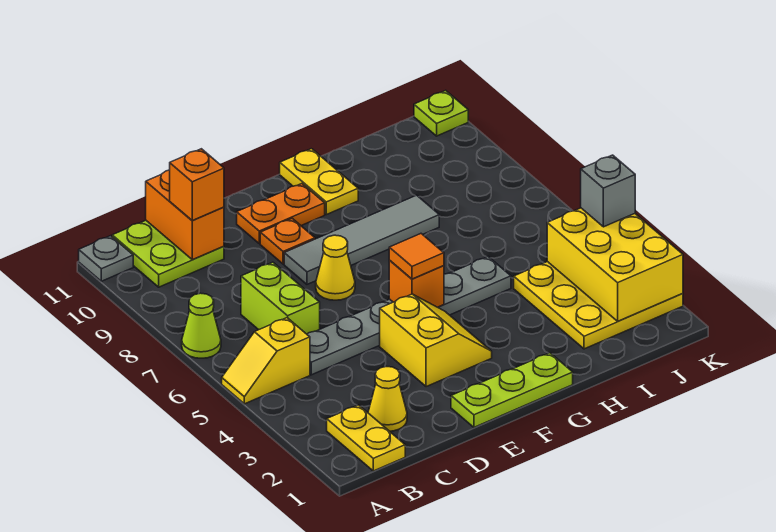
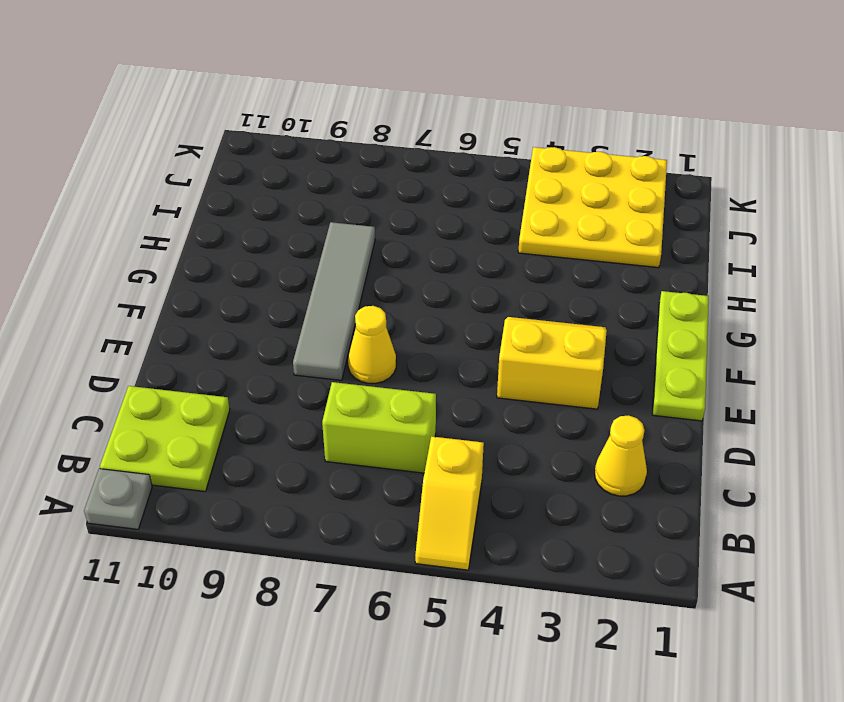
none -> lime cone A7 level 1
none -> yellow plate B1:B2 level 1
none -> grey plate C5:H5 level 1

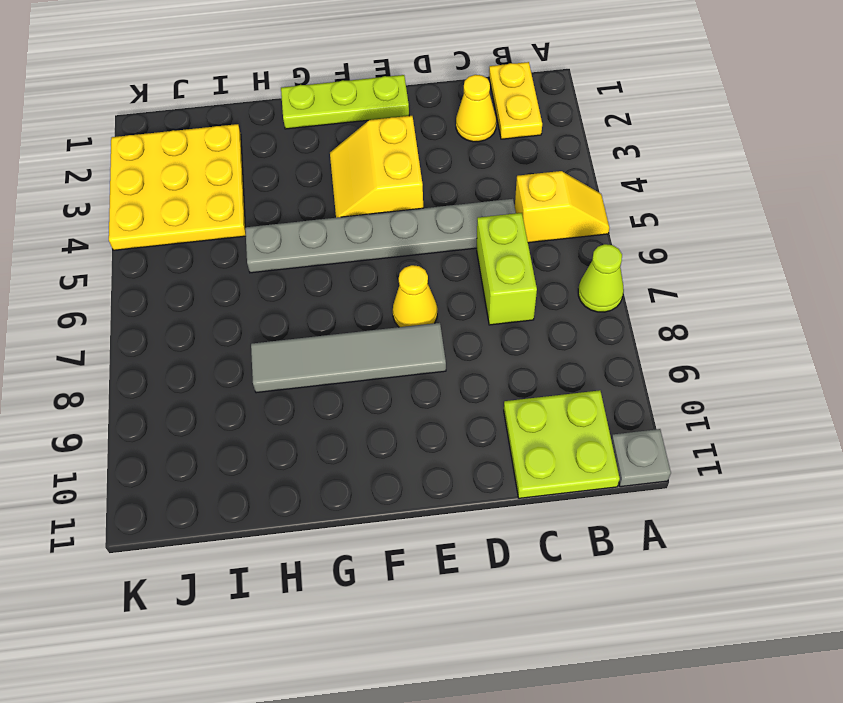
none -> orange plate E9 level 1
none -> orange plate E10:F10 level 1
none -> yellow plate G10:G11 level 1

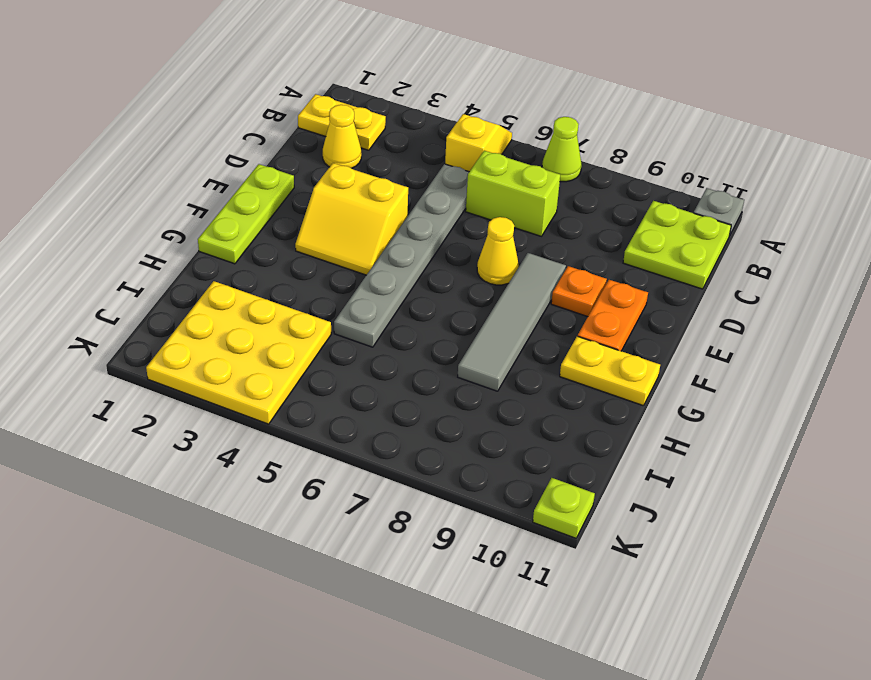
none -> orange brick C10:C11 level 2
none -> orange brick F5 level 2
none -> yellow brick J2:K4 level 2

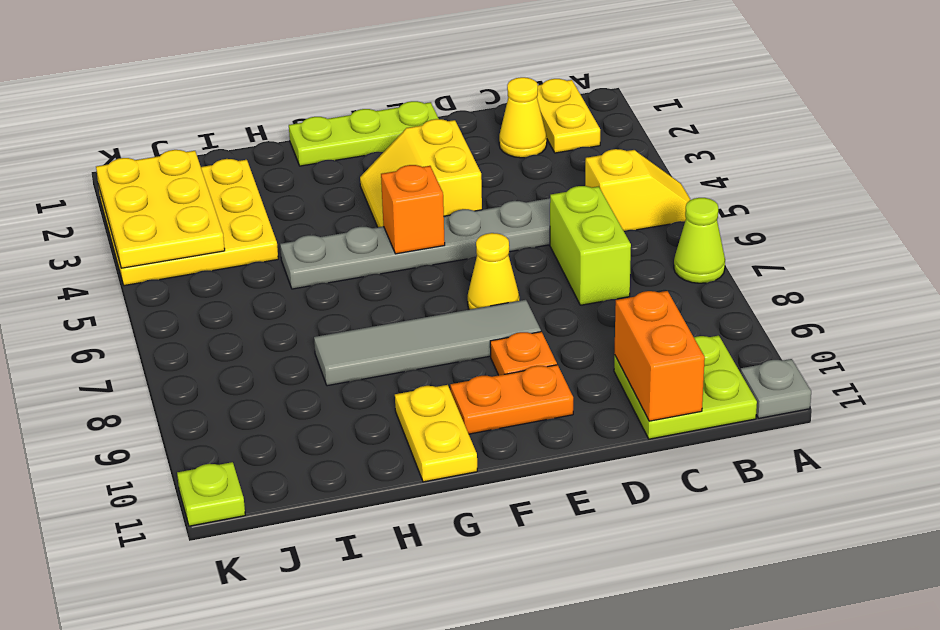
yellow plate J2:K4 level 2 -> yellow brick J2:K4 level 2
none -> orange brick C10 level 3
none -> orange tile F5 level 3
none -> grey brick K4 level 3

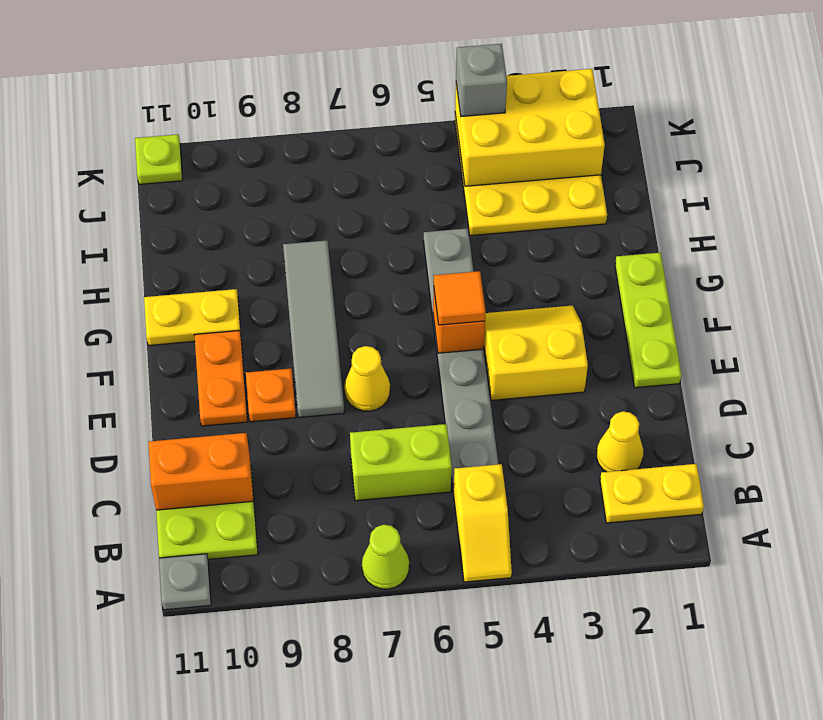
none -> orange brick C10 level 3

